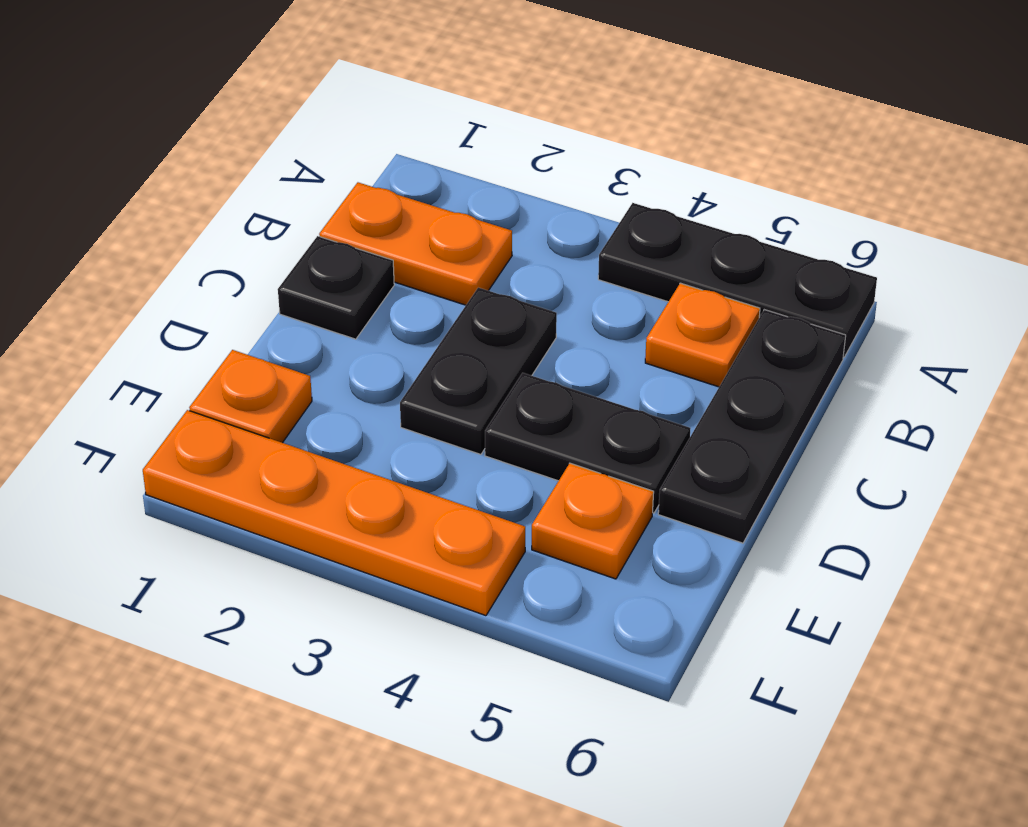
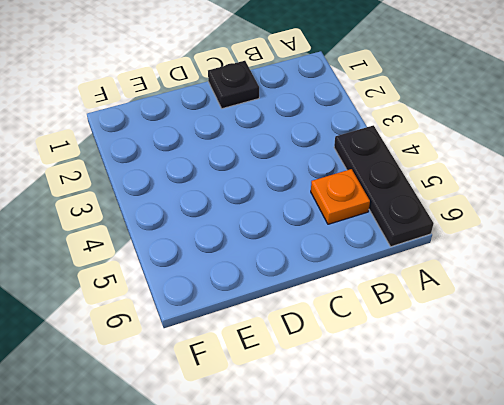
none -> orange plate B1:B2 level 1
none -> black plate B6:D6 level 1

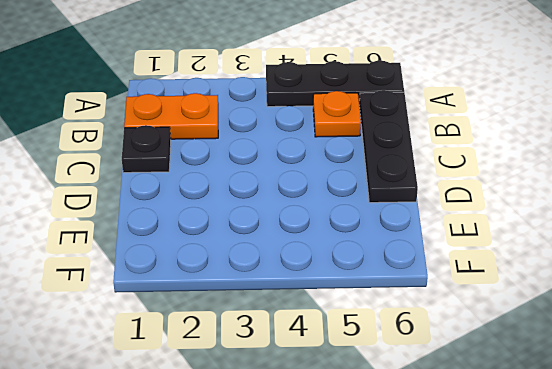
none -> black plate C3:D3 level 1
none -> black plate D4:D5 level 1

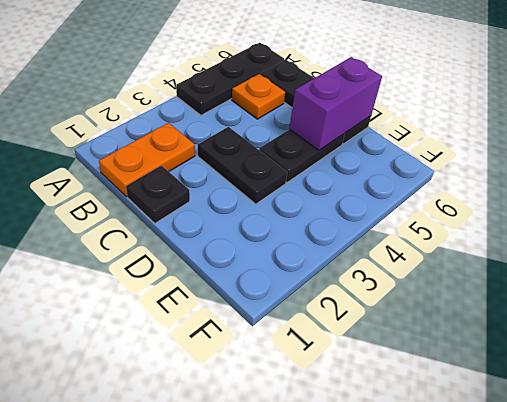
purple brick D5:D6 level 2 -> none
none -> orange plate E1 level 1
none -> orange plate E5 level 1

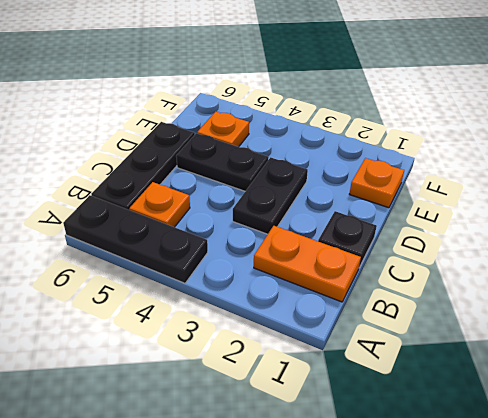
none -> orange plate F1:F4 level 1

